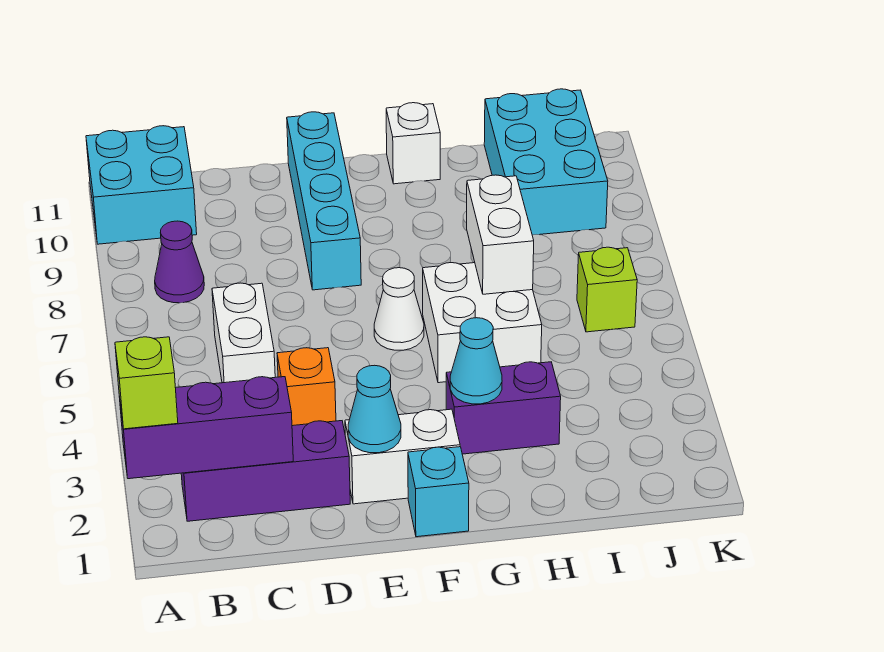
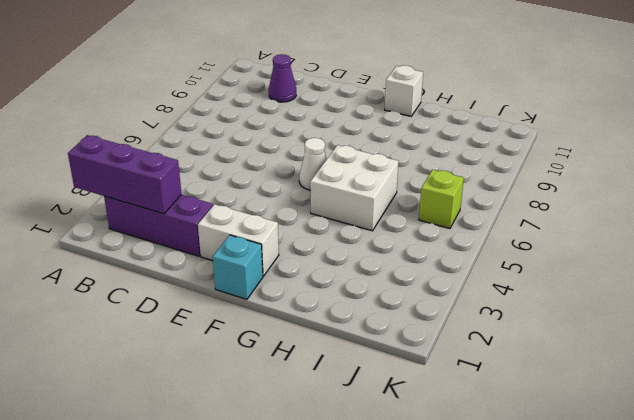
purple cone C10 level 1 -> purple cone B8 level 1
none -> cyan brick A10:B11 level 1
none -> white brick C5:C6 level 1
none -> orange brick D4 level 1

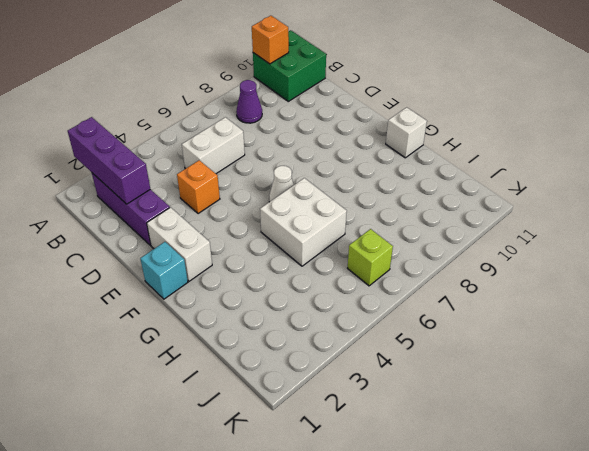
green brick A10:B11 level 1 -> cyan brick A10:B11 level 1
orange brick A10 level 2 -> none
none -> cyan brick E8:E11 level 1
none -> purple brick G3:H3 level 1
none -> cyan brick I9:J11 level 1

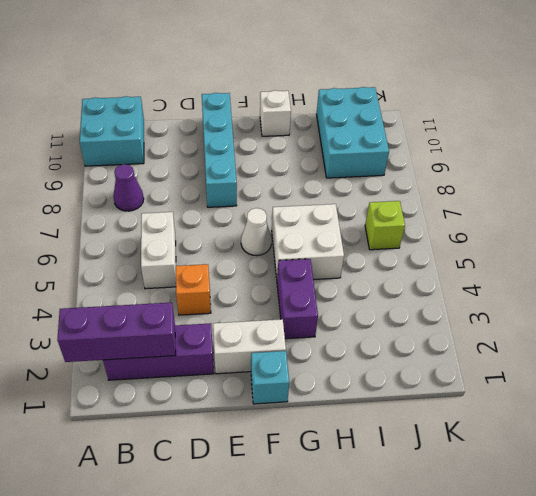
purple brick G3:G4 level 1 -> purple brick G3:H3 level 1
none -> cyan cone E2 level 2
none -> cyan cone G3 level 2
none -> white brick H6:H7 level 2

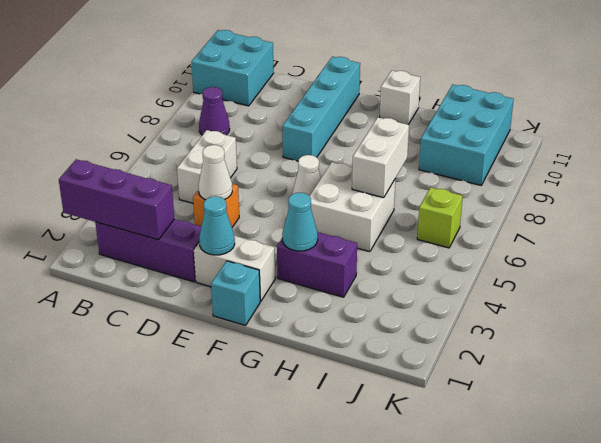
white cone D4 level 2 -> none
none -> lime brick A2 level 3

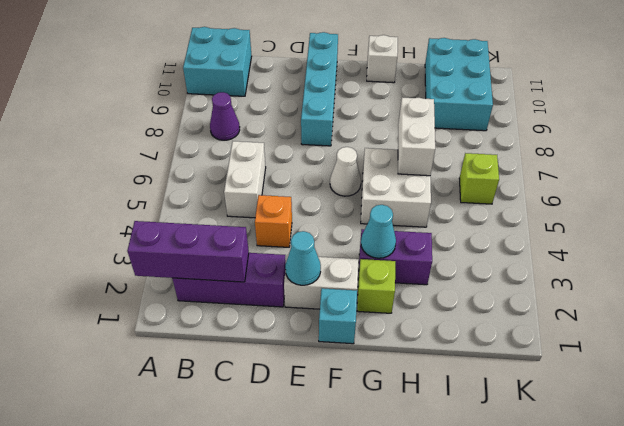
lime brick G2 level 1 -> lime brick A2 level 3

